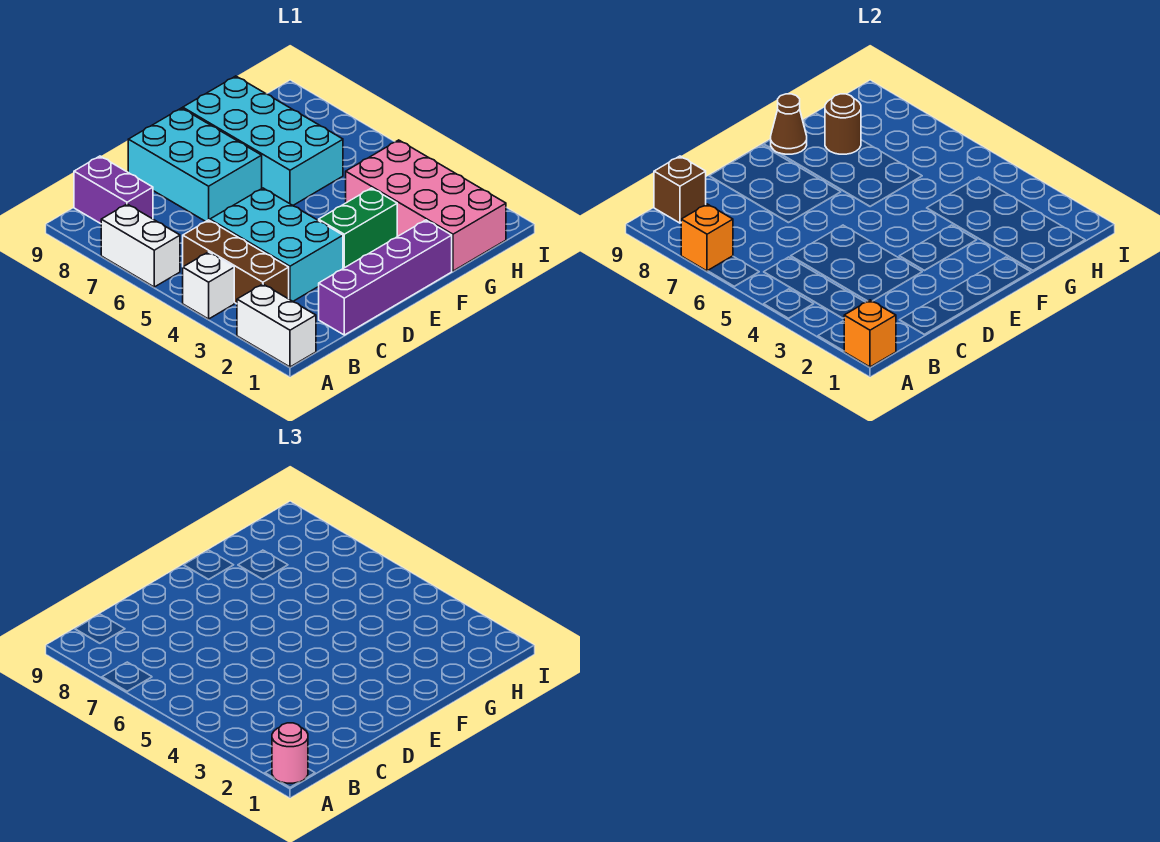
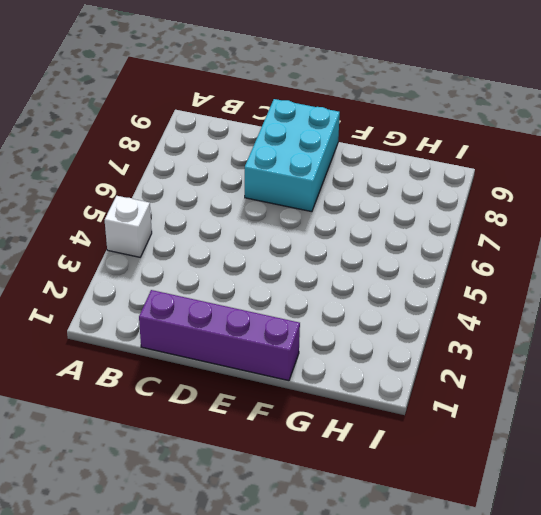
none -> white brick A1:A2 level 1
none -> white brick A6:A7 level 1
none -> brown brick B3:B5 level 1

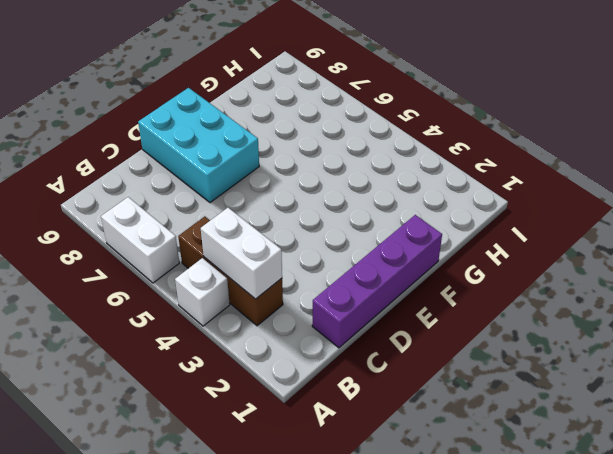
white brick B3:B4 level 2 -> white brick A1:A2 level 1
none -> purple brick B8:B9 level 1
none -> cyan brick C3:D5 level 1
none -> green brick E3:F3 level 1

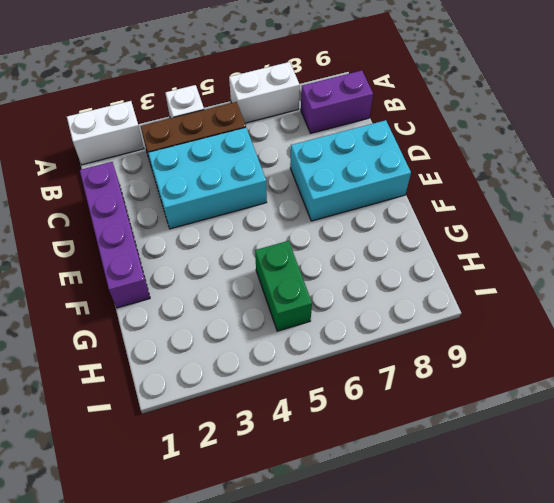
green brick G5:H5 level 1 -> green brick E3:F3 level 1
none -> cyan brick F6:G9 level 1
none -> pink brick G1:H4 level 1
none -> orange brick A1 level 2

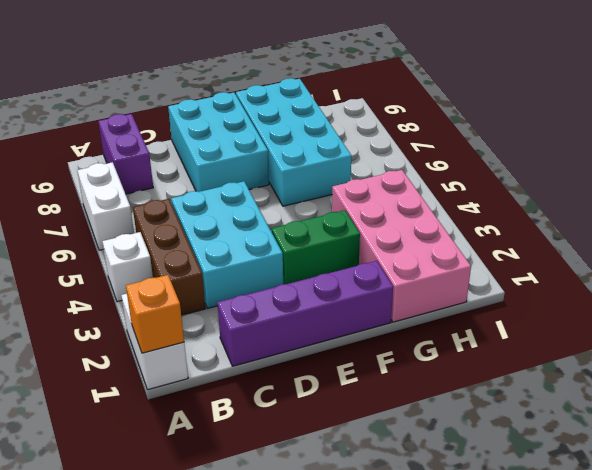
none -> orange brick A7 level 2
none -> brown brick B9 level 2
none -> brown cone F9 level 2

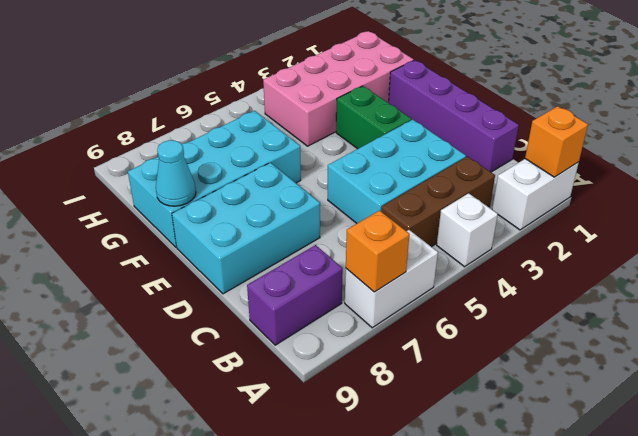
cyan cone F9 level 2 -> brown cone F9 level 2
none -> brown brick B9 level 2
none -> brown round brick G8 level 2
none -> pink round brick A1 level 3

